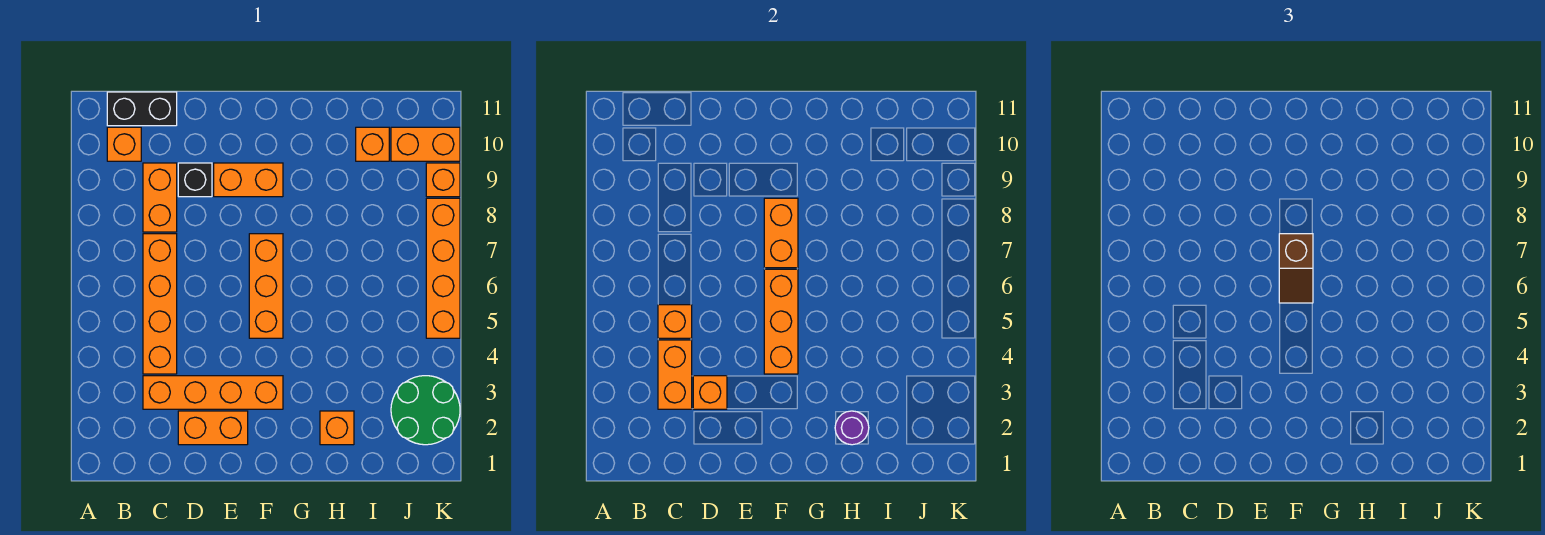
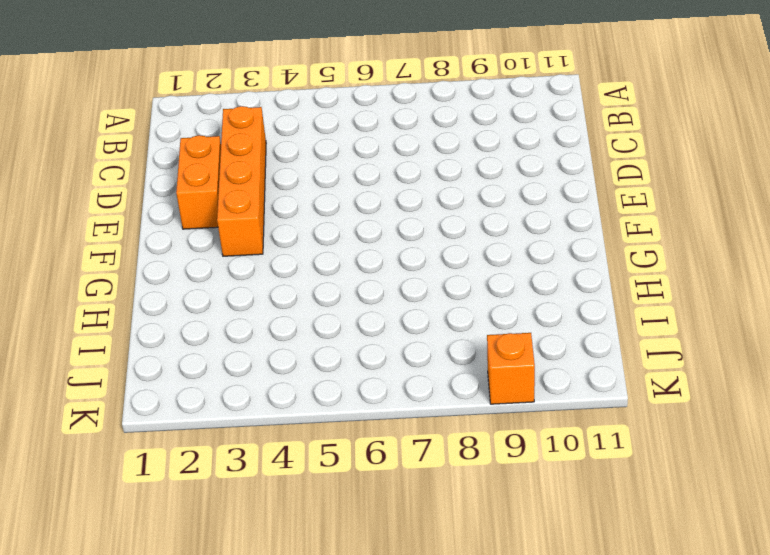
none -> orange brick B10 level 1
none -> black brick B11:C11 level 1
none -> orange brick C4:C7 level 1

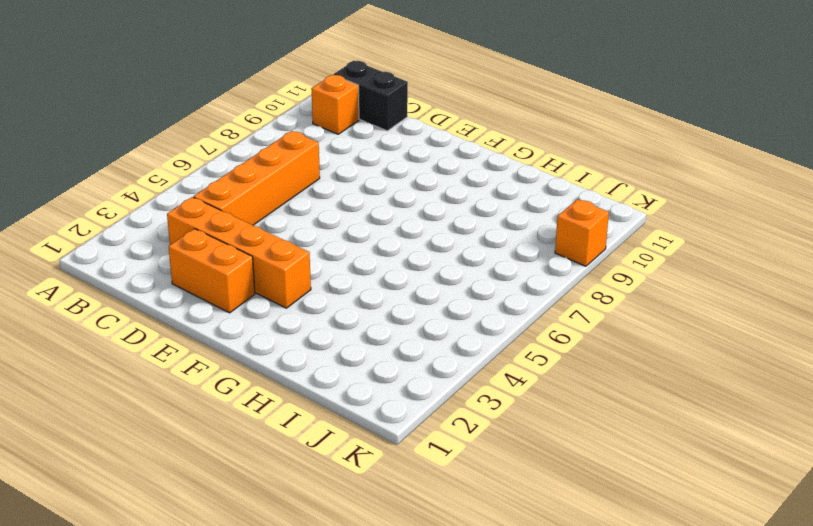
none -> orange brick C8:C9 level 1
none -> black brick D9 level 1
none -> orange brick E9:F9 level 1

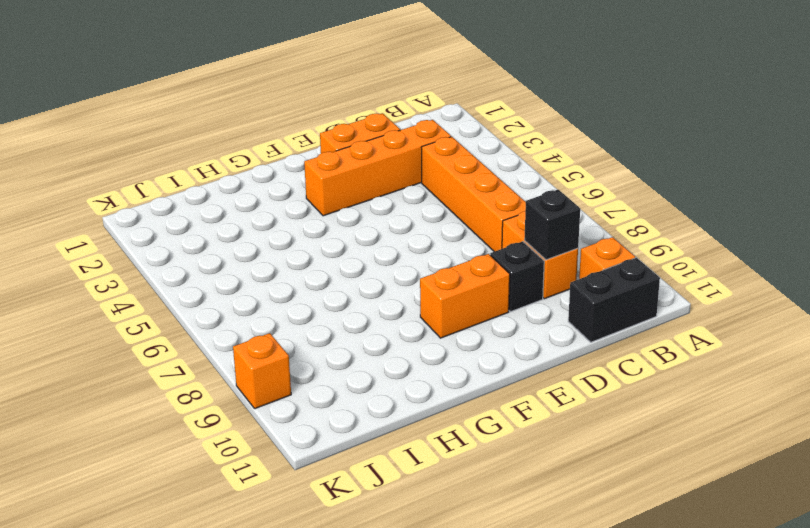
black brick C9 level 2 -> none
none -> orange brick F5:F7 level 1
none -> orange brick H2 level 1
none -> orange brick I10 level 1

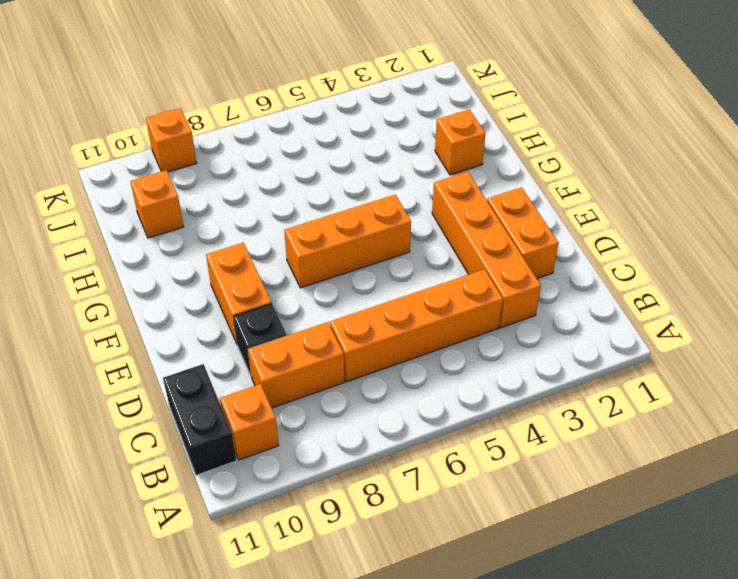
none -> green round brick J2:K3 level 1
none -> orange brick J10:K10 level 1
none -> orange brick K5:K8 level 1

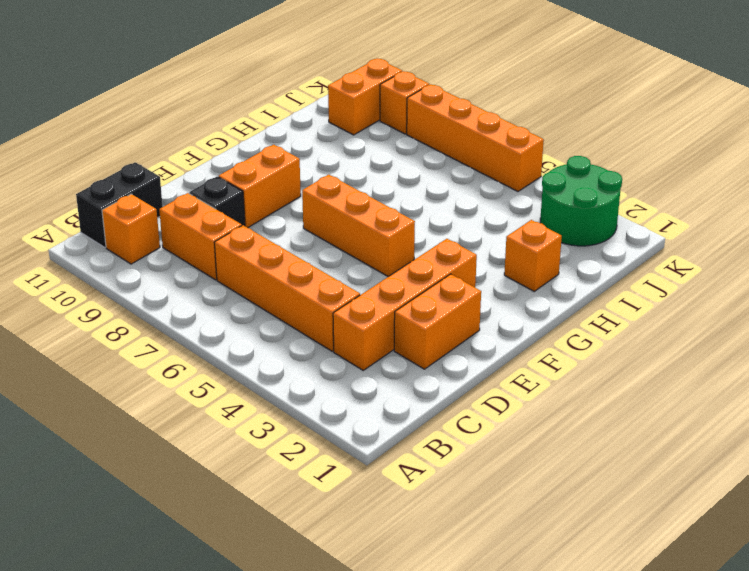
none -> orange brick I10 level 1
none -> orange brick C3:C4 level 2
none -> orange brick C5 level 2

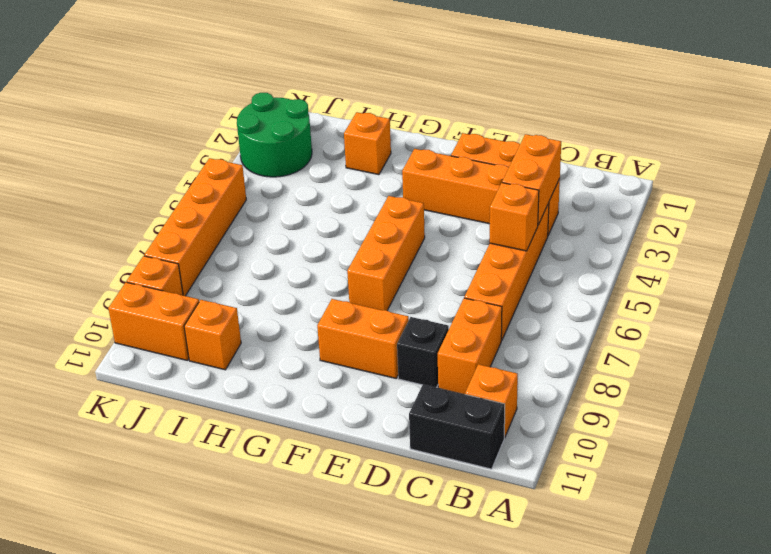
none -> orange brick D3 level 2
none -> orange brick F4:F6 level 2
none -> orange brick F7:F8 level 2

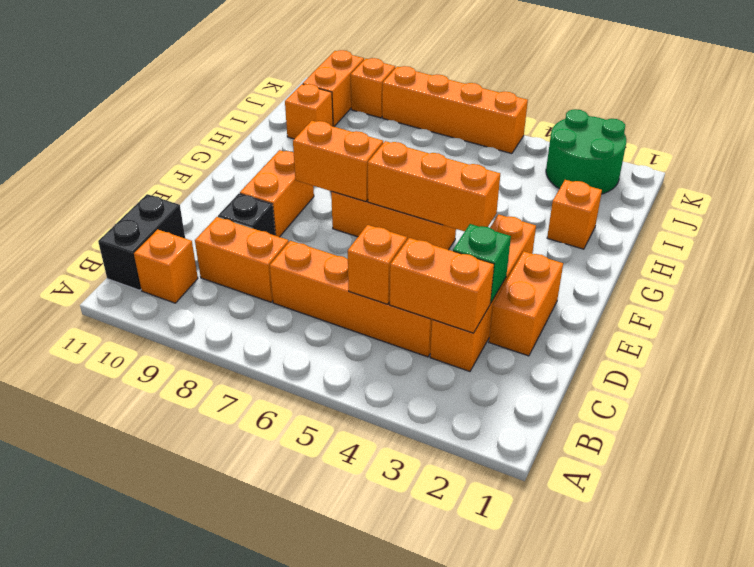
green brick D3 level 2 -> orange brick D3 level 2
none -> purple round brick H2 level 2
none -> brown slope F6:F7 level 3 top 7

